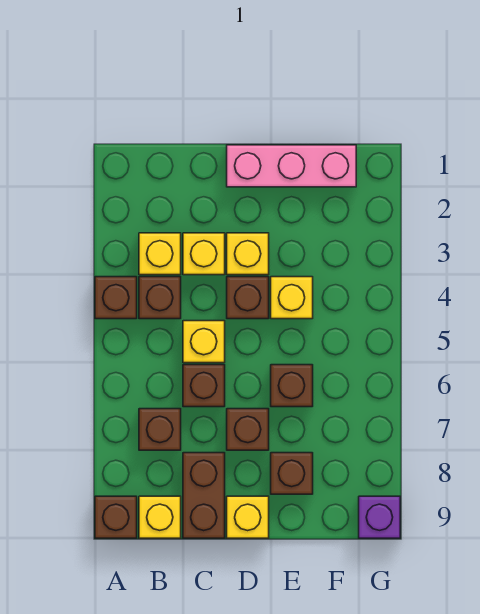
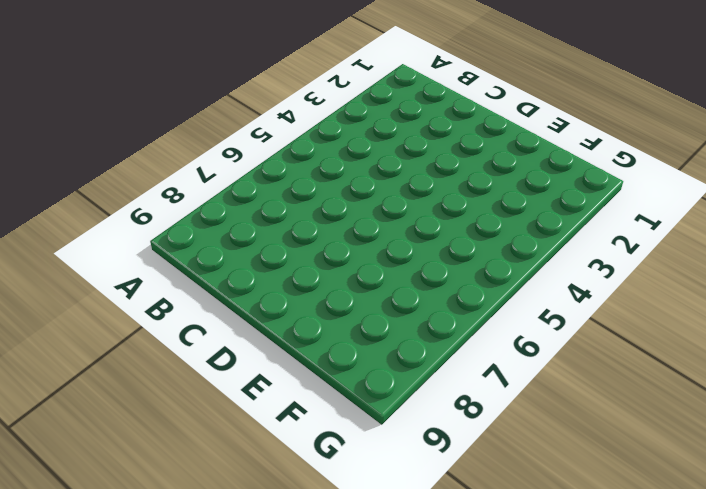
none -> brown brick A4 level 1
none -> brown brick A9 level 1
none -> yellow brick B3 level 1

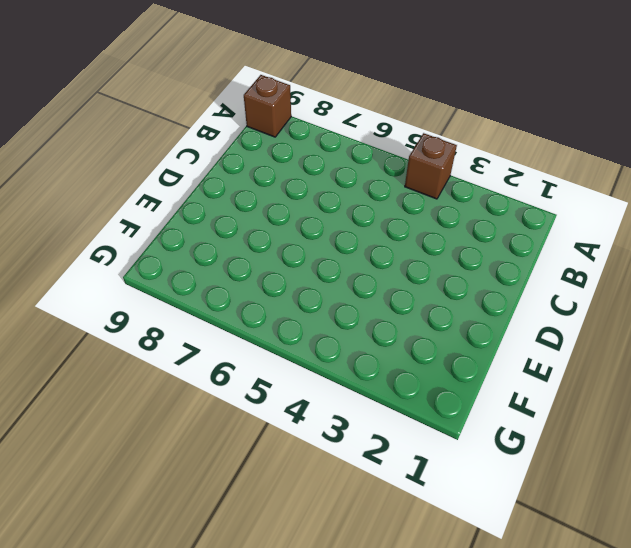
none -> yellow brick B3 level 1
none -> brown brick B4 level 1
none -> brown brick B7 level 1

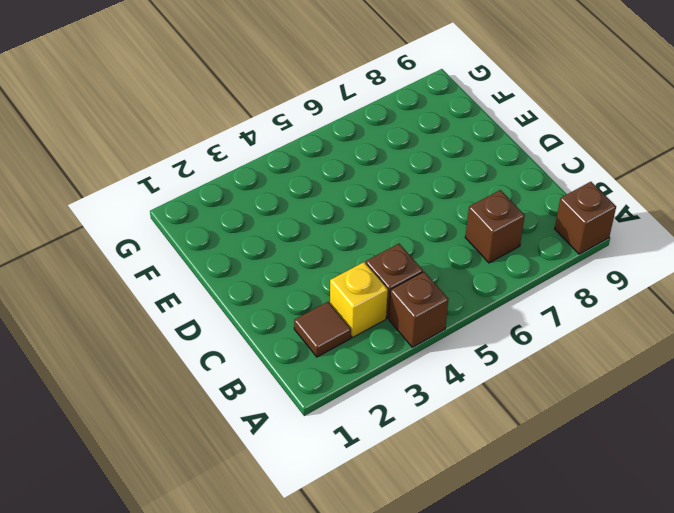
brown tile B2 level 1 -> none
none -> yellow brick B9 level 1
none -> yellow brick C3 level 1
none -> yellow brick C5 level 1

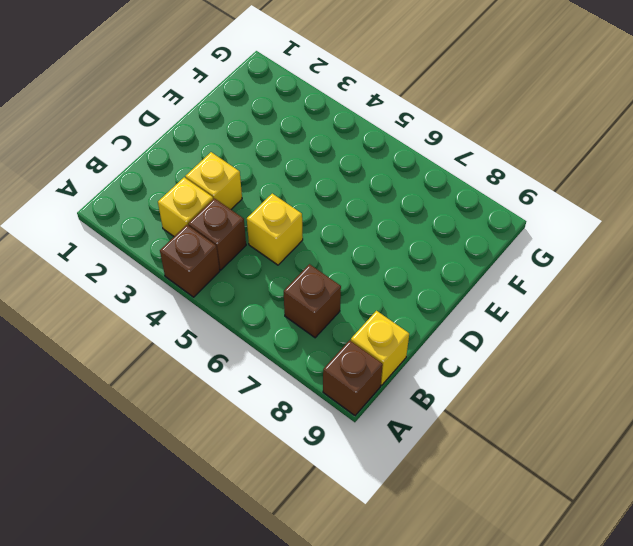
none -> brown brick C6 level 1
none -> brown brick C8:C9 level 1
none -> pink brick D1:F1 level 1

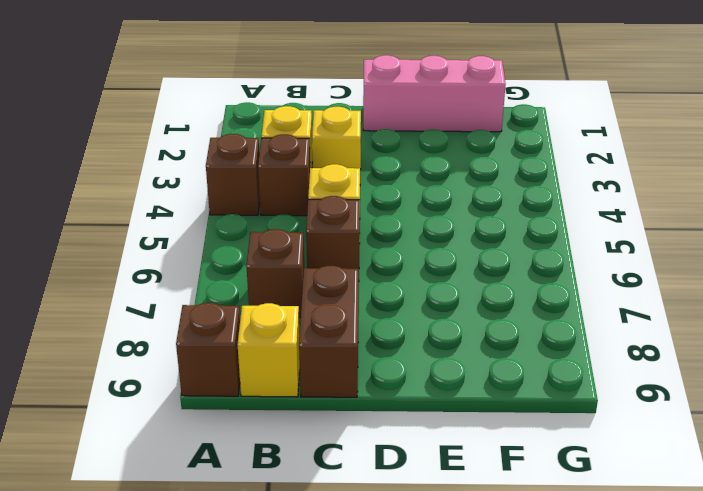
none -> yellow brick D3 level 1
none -> brown brick D4 level 1
none -> brown brick D7 level 1

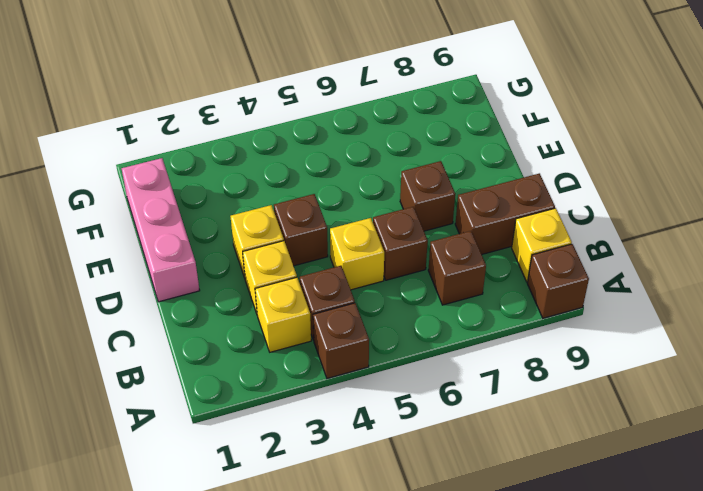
none -> yellow brick D9 level 1
none -> yellow brick E4 level 1
none -> brown brick E6 level 1

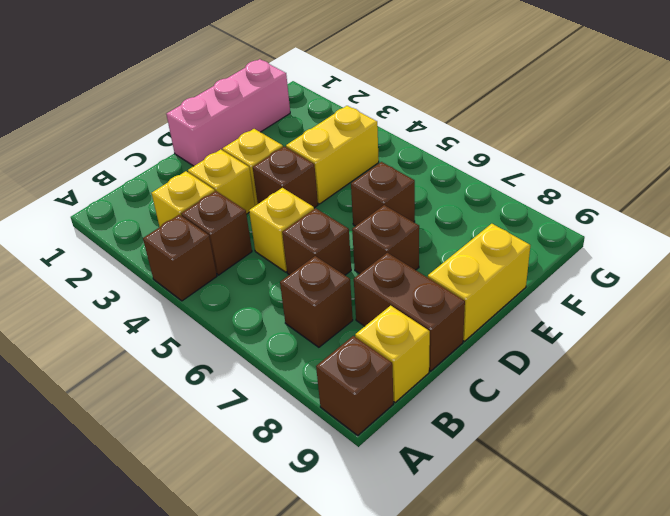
yellow brick D9:E9 level 1 -> yellow brick D9 level 1
yellow brick E4:F4 level 1 -> yellow brick E4 level 1
none -> brown brick E8 level 1
none -> purple brick G9 level 1

